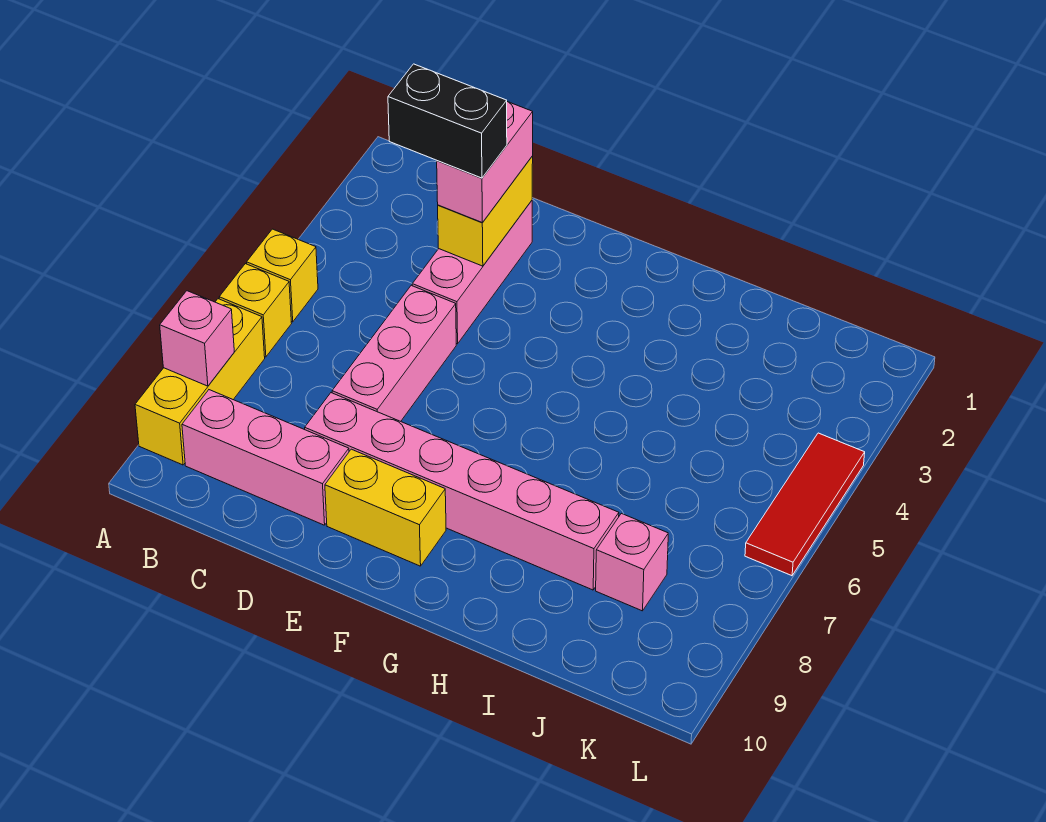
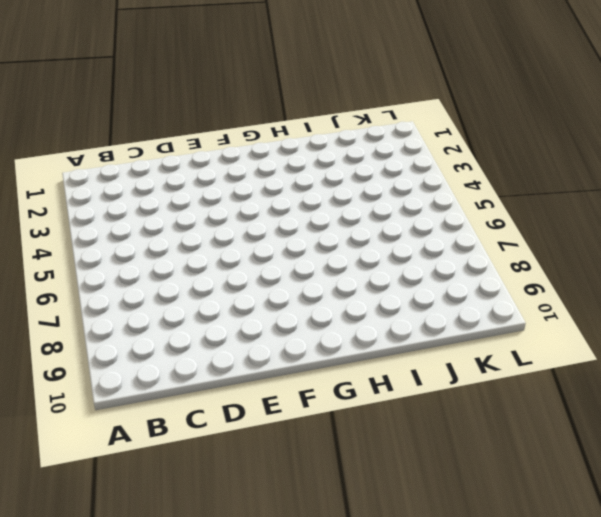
none -> yellow brick A5 level 1
none -> yellow brick A6 level 1
none -> yellow brick A7:A9 level 1

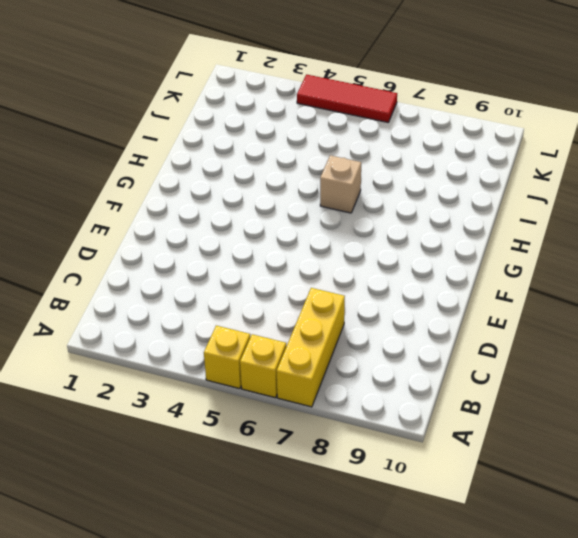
yellow brick A7:C7 level 1 -> yellow brick A7:A9 level 1
tan brick H6 level 1 -> none
none -> pink brick B9:D9 level 1
none -> pink brick D2:D4 level 1
none -> pink brick D5:D7 level 1

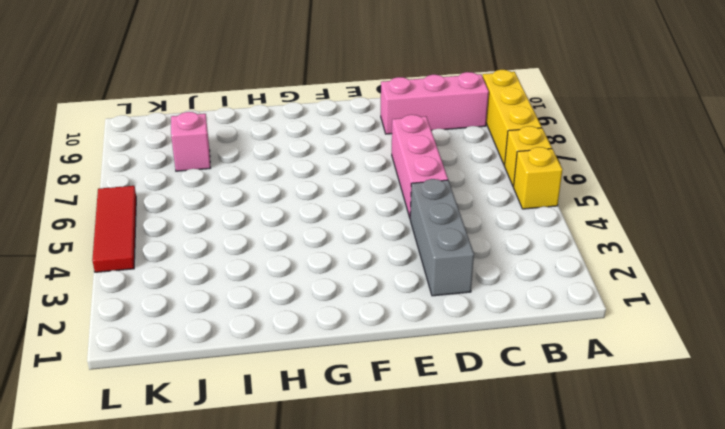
grey brick D2:D4 level 1 -> pink brick D2:D4 level 1
none -> pink brick D8:I8 level 1
none -> yellow brick E9:F9 level 1
none -> pink brick A8 level 2

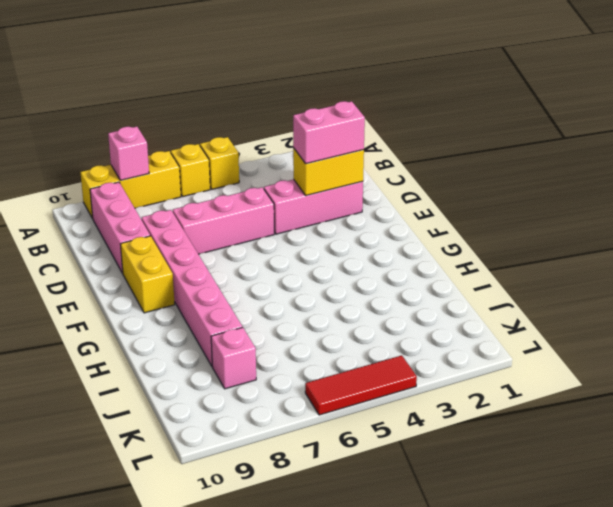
none -> black brick C3:D3 level 4

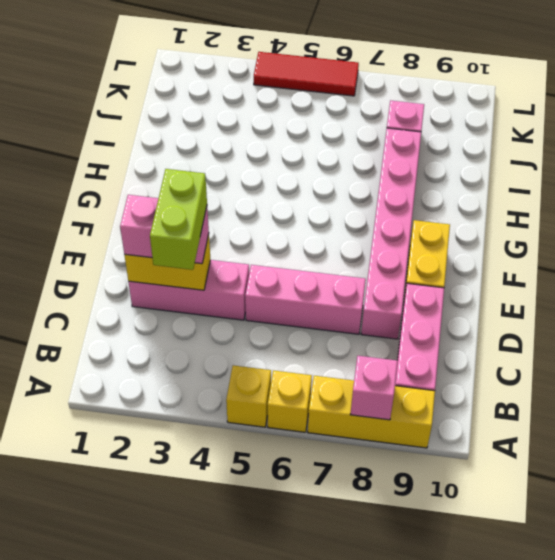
lime brick C3:D3 level 4 -> black brick C3:D3 level 4

